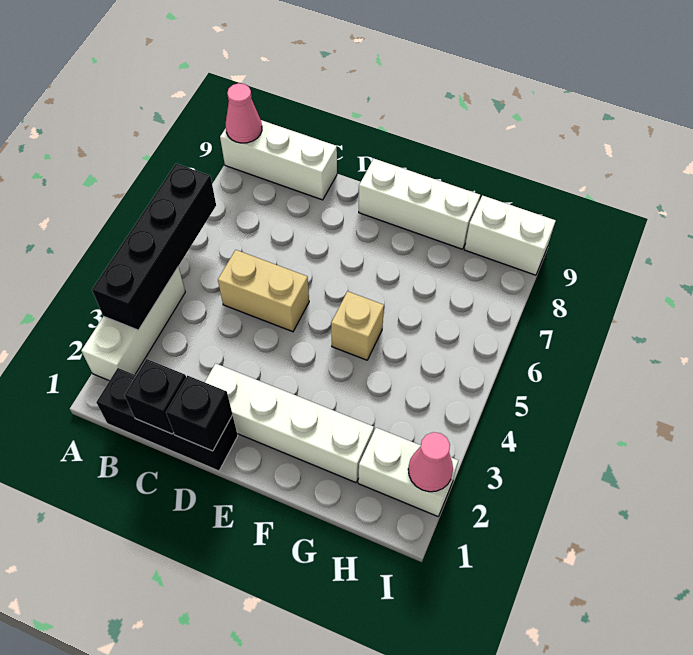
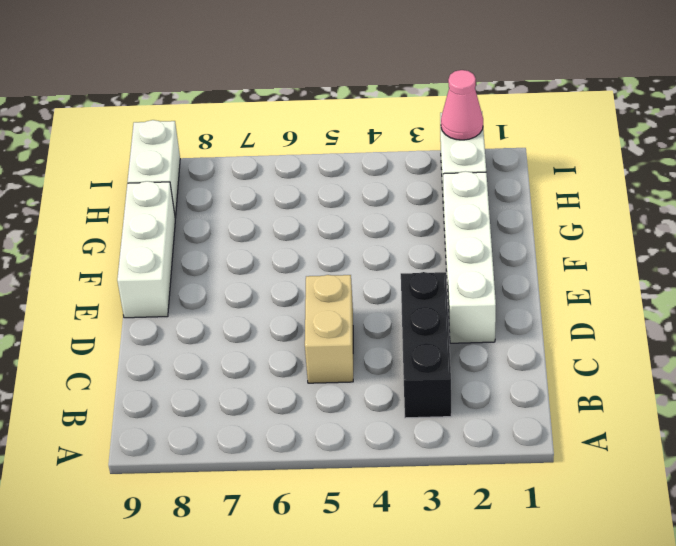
black brick B3:D3 level 1 -> black brick B1:D1 level 1
none -> white brick A2:A4 level 1
none -> white brick A9:C9 level 1
none -> tan brick F5 level 1

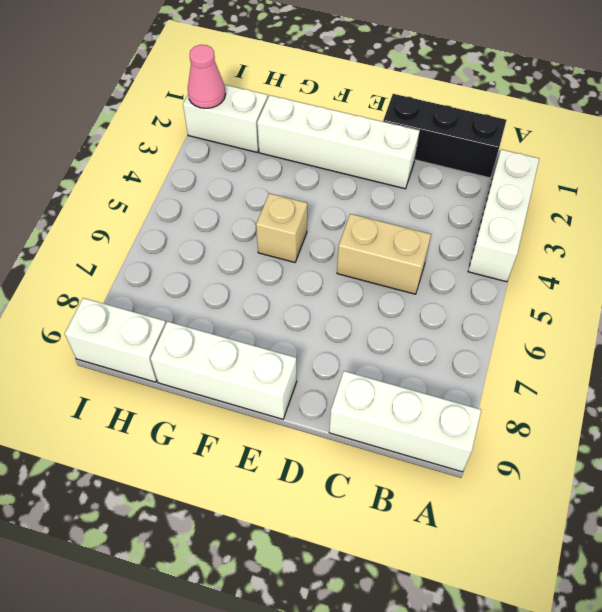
none -> black brick A3:A6 level 2
none -> pink cone A9 level 2
none -> black brick C1 level 2

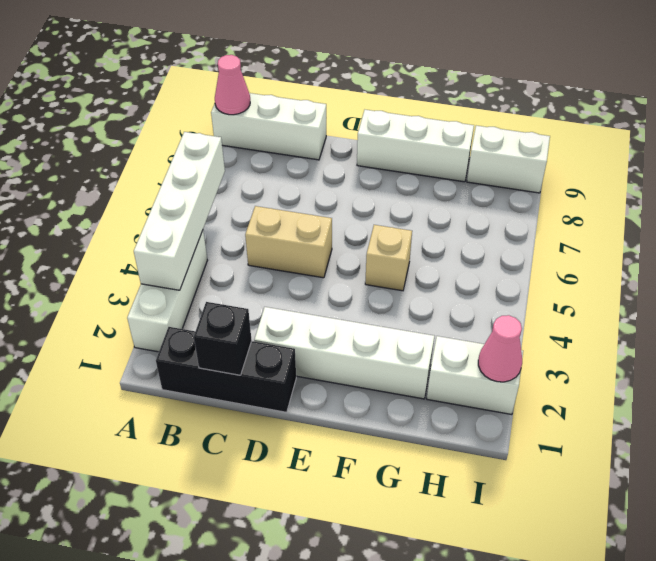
white brick A3:A6 level 2 -> black brick A3:A6 level 2
none -> black brick D1 level 2

